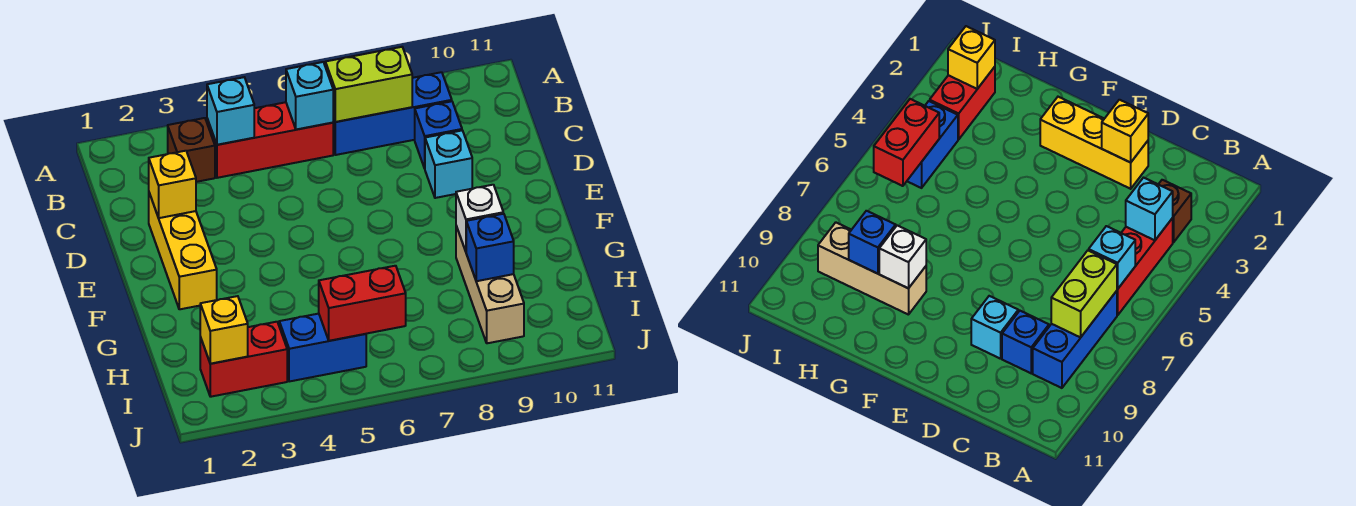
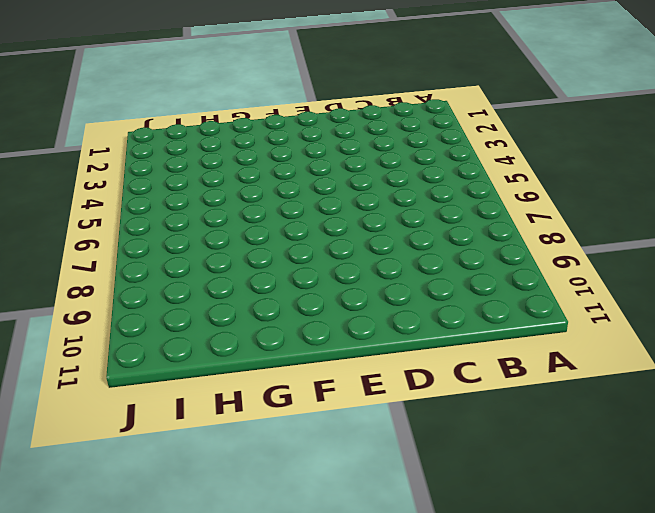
none -> brown brick B3 level 1
none -> red brick B4:B6 level 1
none -> blue brick B7:B9 level 1

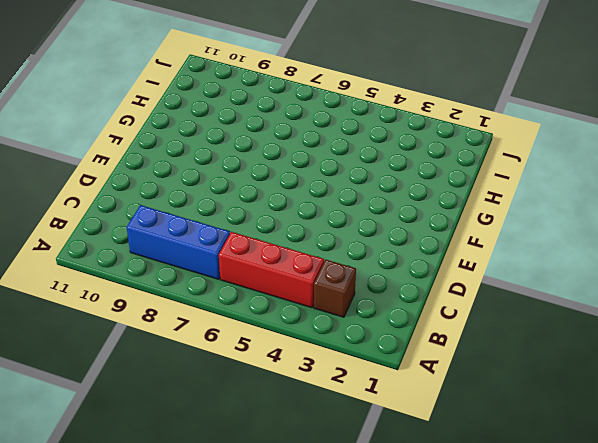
none -> blue brick C9 level 1
none -> yellow brick D2:F2 level 1
none -> cyan brick D9 level 1

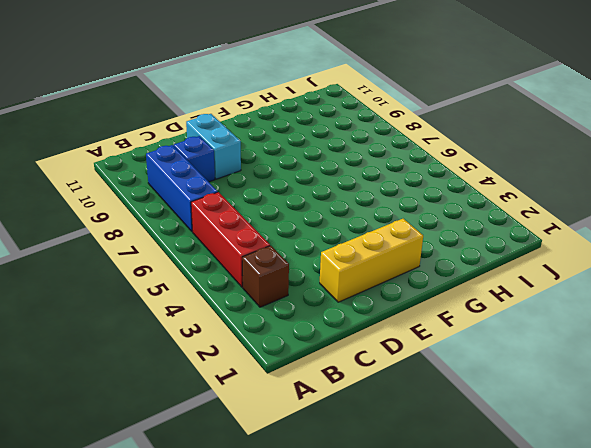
cyan brick D9:D10 level 1 -> cyan brick D9 level 1
none -> tan brick G9:I9 level 1
none -> red brick I2:I3 level 1
none -> blue brick I4:I5 level 1

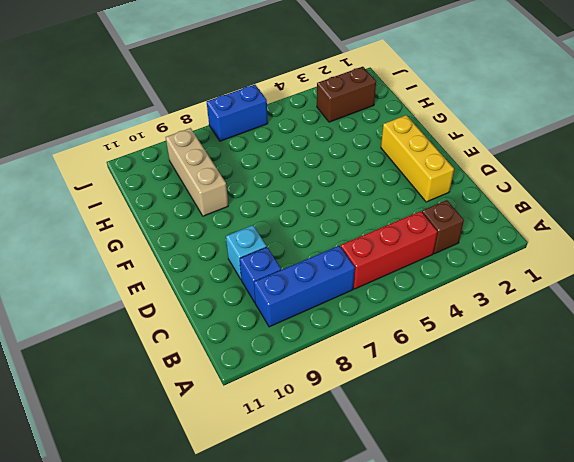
brown brick I2:I3 level 1 -> red brick I2:I3 level 1
blue brick J6:J7 level 1 -> blue brick I4:I5 level 1
none -> cyan brick B4 level 2
none -> cyan brick B6 level 2
none -> lime brick B7:B8 level 2

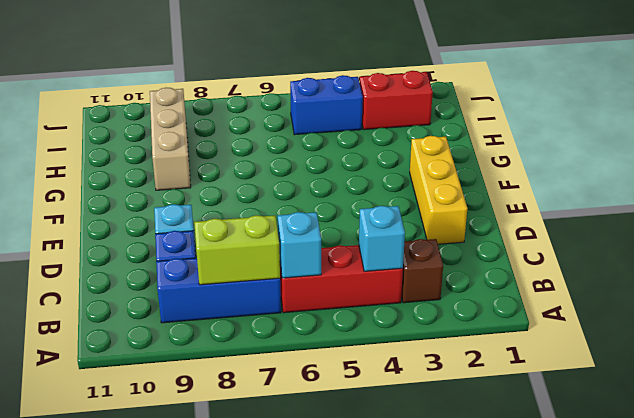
none -> yellow brick D2 level 2
none -> white brick G9 level 2
none -> blue brick H9 level 2

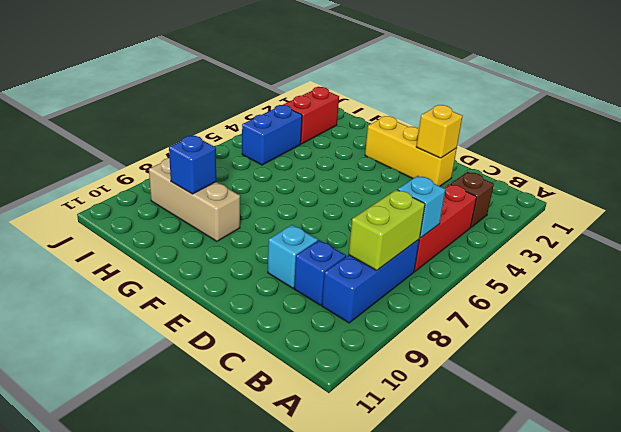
none -> cyan brick B4 level 2
none -> white brick G9 level 2
none -> yellow brick I2 level 2

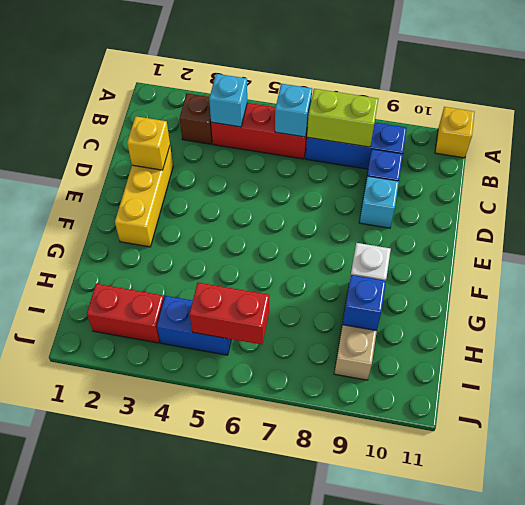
yellow brick A11 level 1 -> yellow brick I2 level 2

